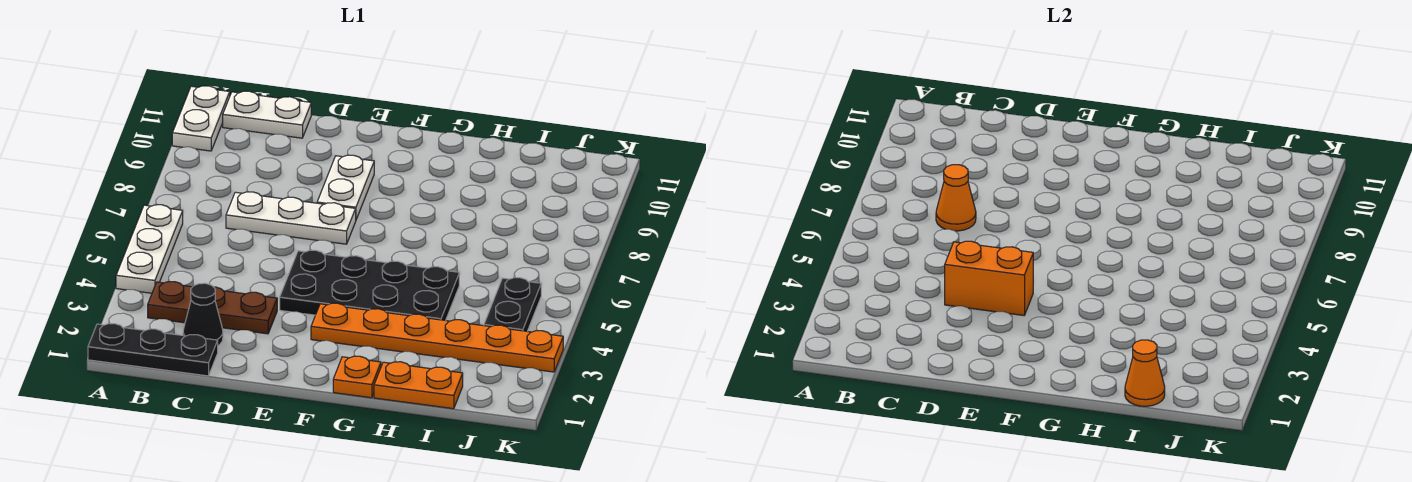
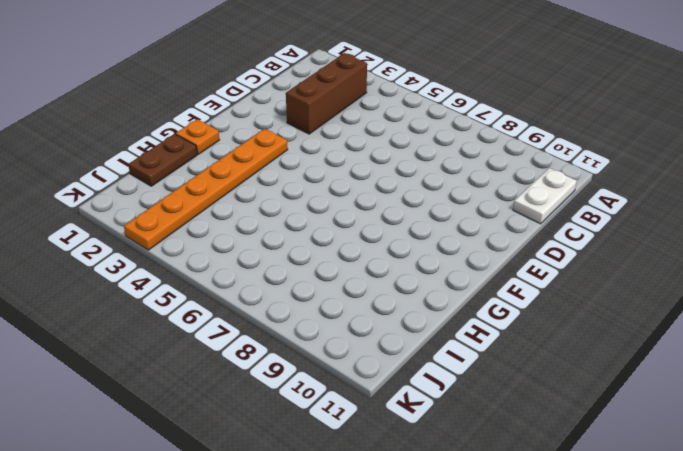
brown brick B3:D3 level 1 -> brown plate B3:D3 level 1
brown plate H1:I1 level 1 -> orange plate H1:I1 level 1
none -> black plate A1:C1 level 1
none -> white plate A4:A6 level 1
none -> white plate A10:A11 level 1

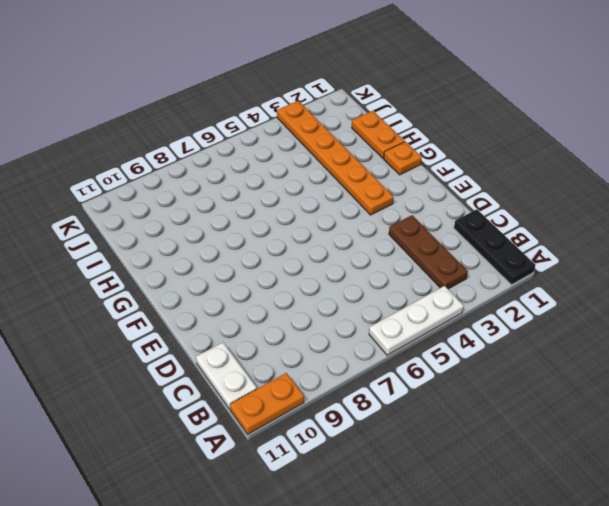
orange plate A10:A11 level 1 -> white plate A10:A11 level 1
none -> black cone C2 level 1
none -> white plate C7:E7 level 1
none -> black plate E4:H5 level 1

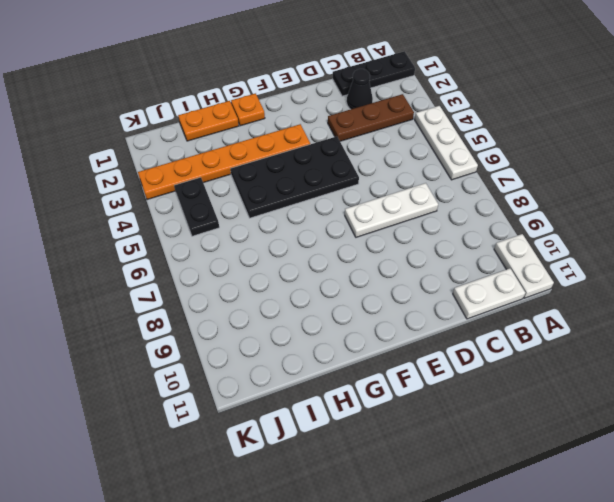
none -> white plate E8:E9 level 1
none -> orange cone C7 level 2
none -> orange brick D4:E4 level 2

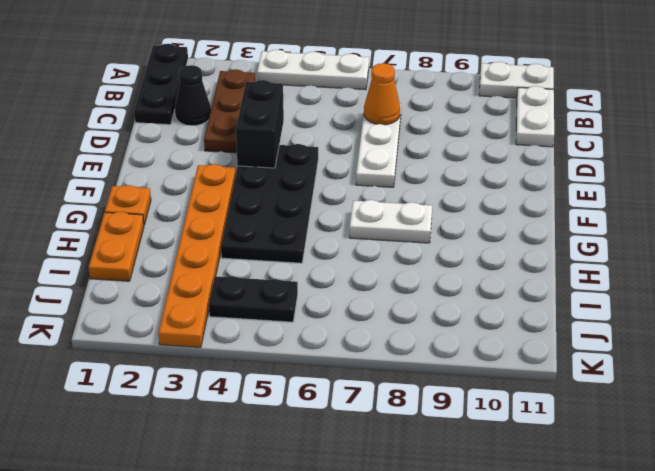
black brick D4:E4 level 2 -> orange brick D4:E4 level 2
white plate G7:G8 level 1 -> white plate E8:E9 level 1
none -> orange cone I1 level 2

